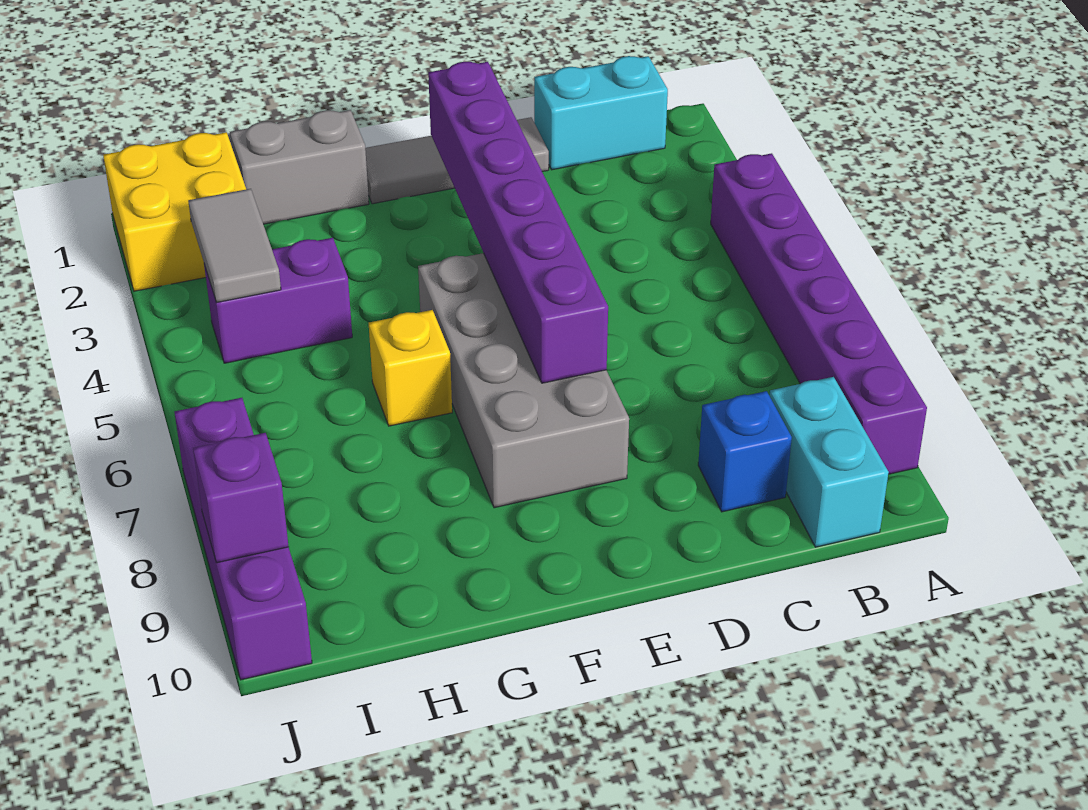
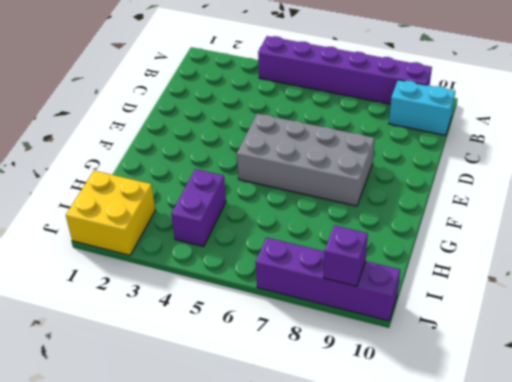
none -> cyan brick B1:C1 level 1
none -> blue brick C9 level 1
none -> grey tile D1:F1 level 1

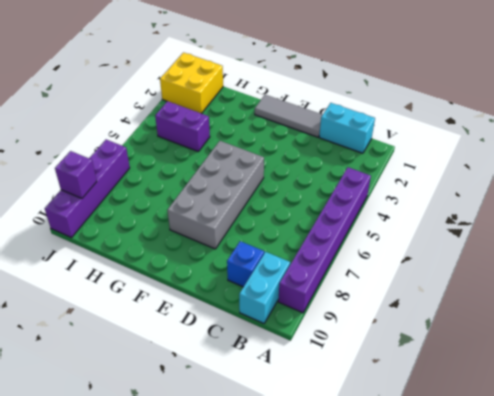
none -> grey brick G1:H1 level 1
none -> yellow brick G6 level 1
none -> purple brick E2:E7 level 2

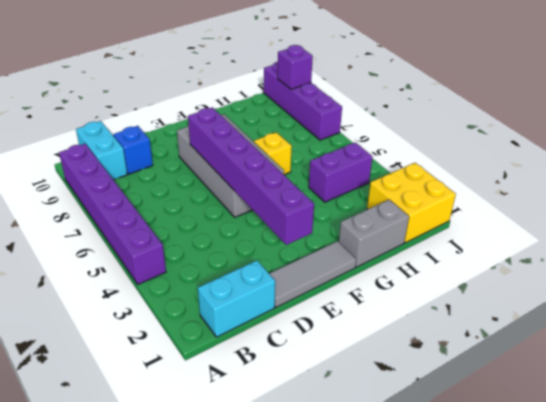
none -> grey tile I3:I4 level 2

